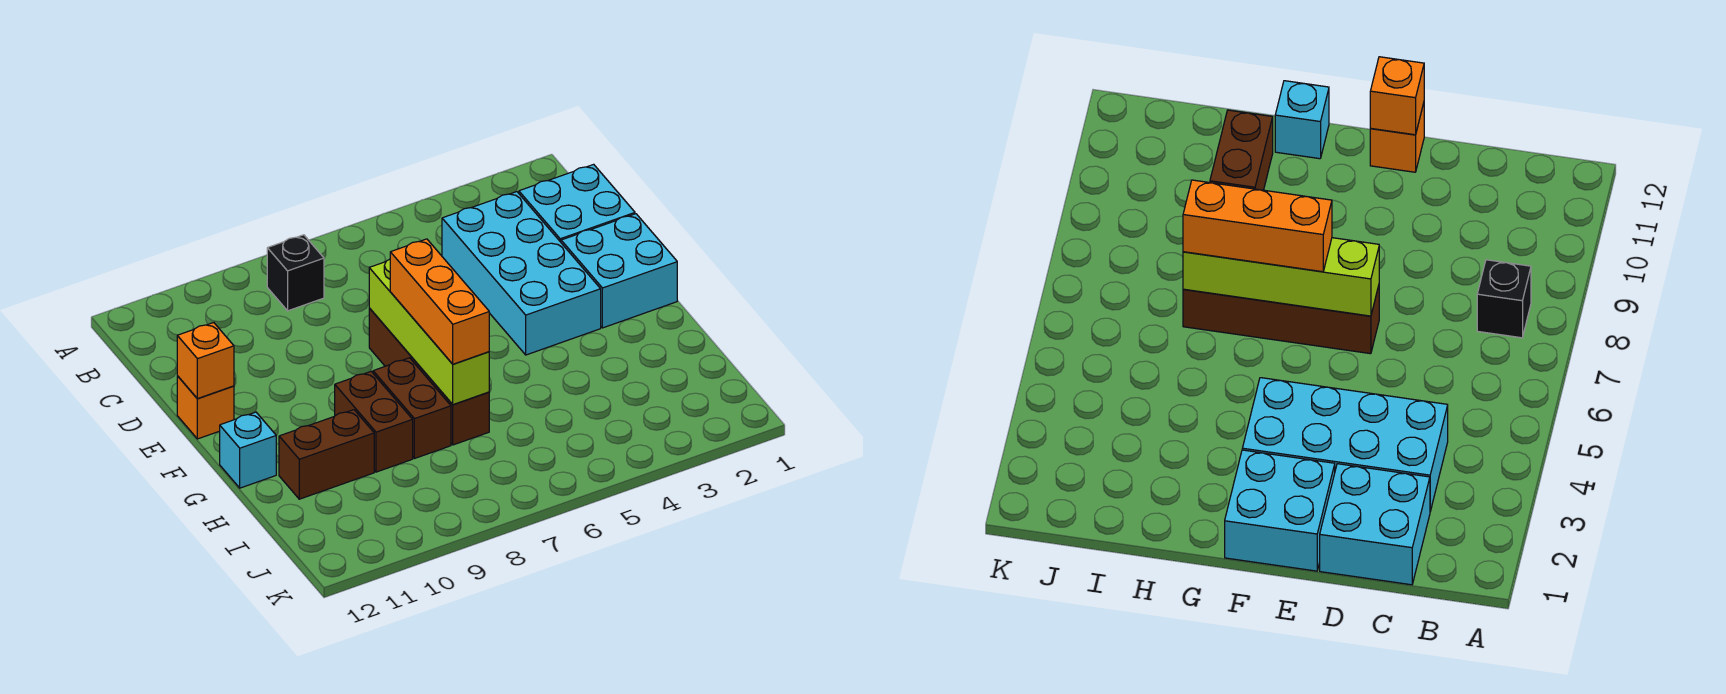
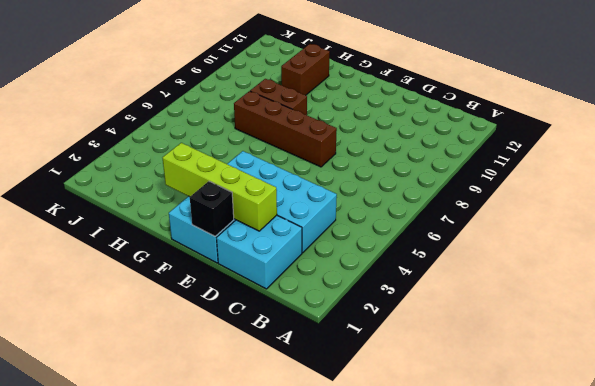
lime brick D2:G2 level 2 -> lime brick E7:H7 level 2
black brick E1 level 2 -> black brick B8 level 1
none -> orange brick E12 level 1
none -> brown brick G9:H9 level 1
none -> cyan brick G12 level 1

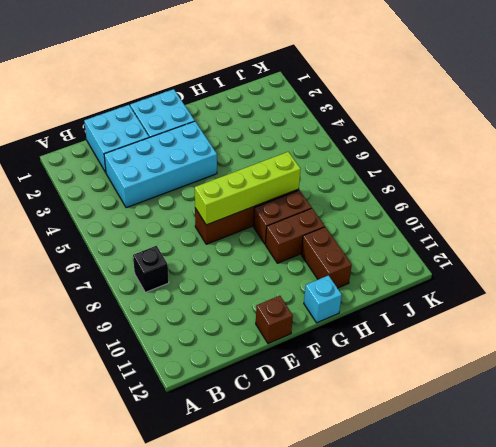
brown brick E12 level 1 -> orange brick E12 level 1
none -> orange brick E12 level 2
none -> orange brick F7:H7 level 3

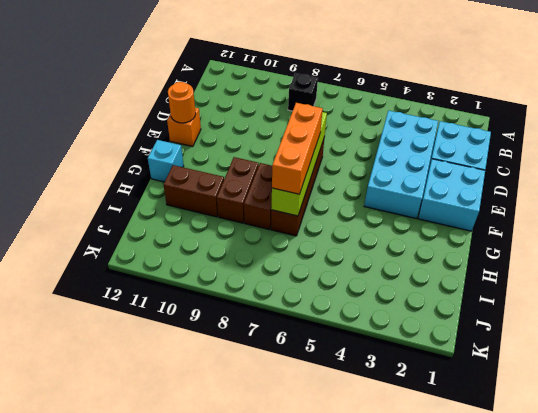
orange round brick E12 level 2 -> orange brick E12 level 2

